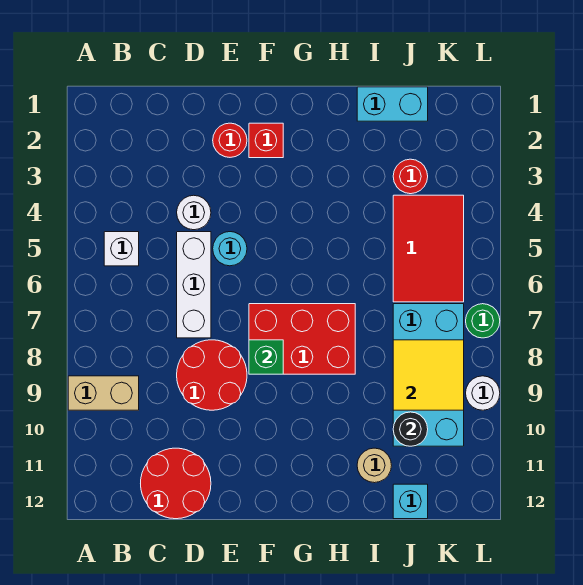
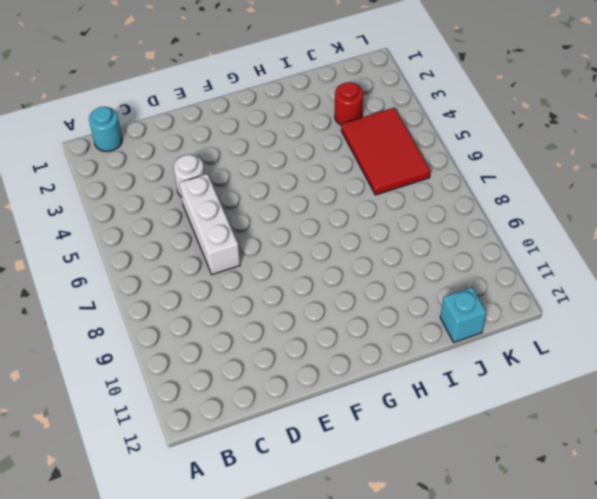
cyan round brick B1 level 1 -> cyan round brick E5 level 1
none -> tan brick A9:B9 level 1
none -> white brick B5 level 1
none -> red round brick C11:D12 level 1

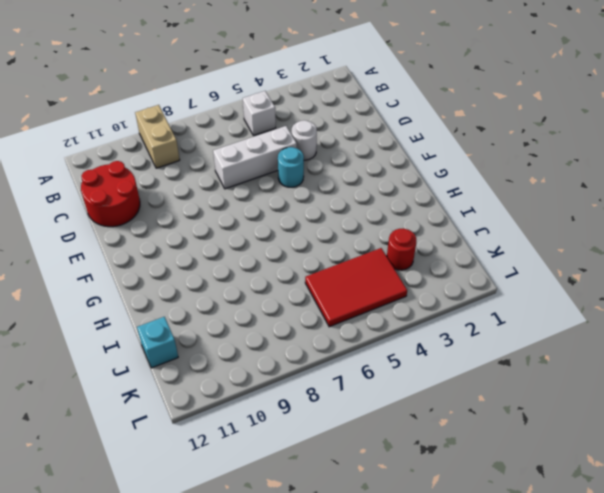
none -> red round brick D8:E9 level 1
none -> red round brick E2 level 1
none -> red brick F2 level 1

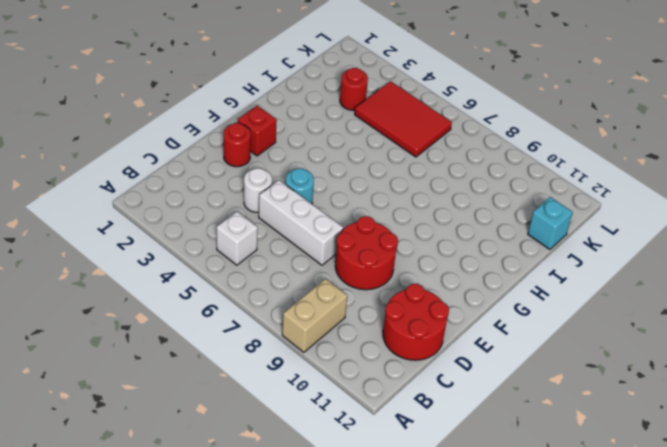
none -> red brick F7:H8 level 1
none -> cyan brick I1:J1 level 1
none -> tan round brick I11 level 1

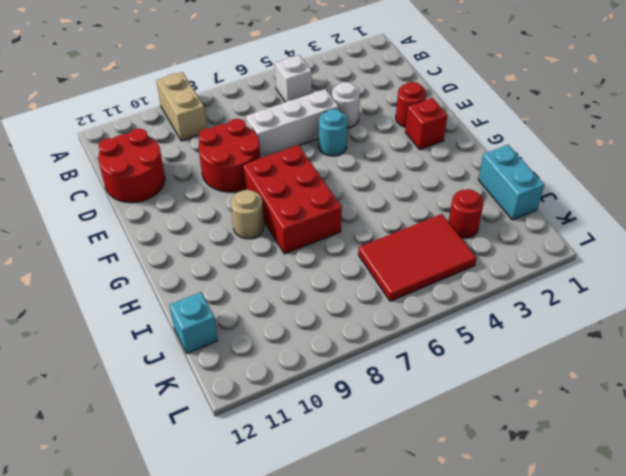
tan round brick G9 level 1 -> tan round brick I11 level 1
none -> cyan brick J7:K10 level 1
none -> green round brick L7 level 1
none -> white round brick L9 level 1

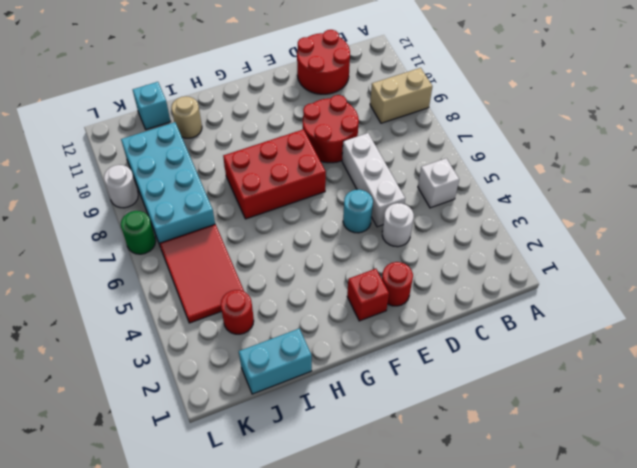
none -> green brick F8 level 2
none -> yellow tile J8:K9 level 2
none -> black round brick J10 level 2

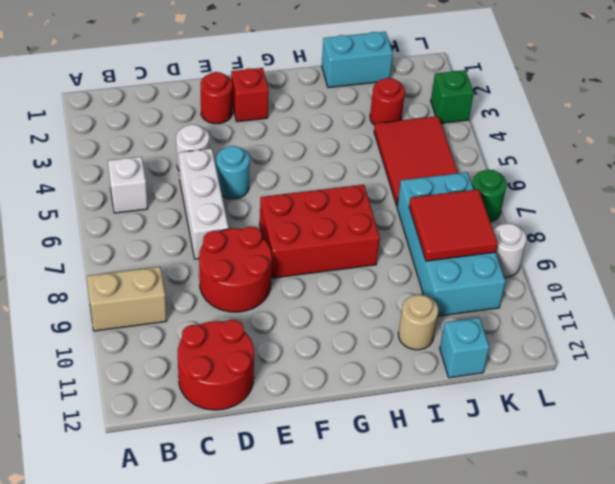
red tile J8:K9 level 2 -> yellow tile J8:K9 level 2
green brick L3 level 1 -> green brick F8 level 2
none -> black round brick J10 level 2

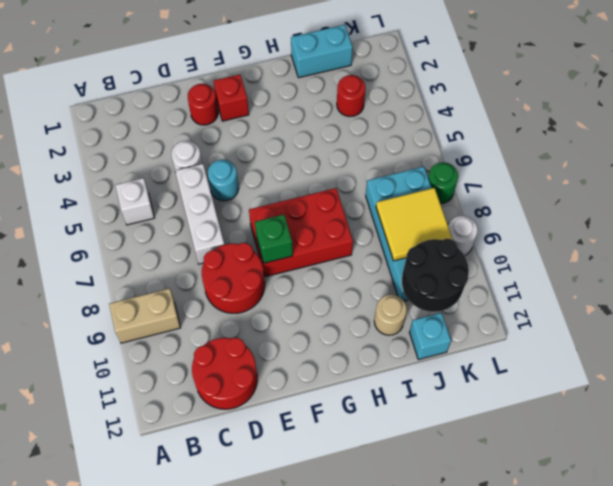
black round brick J10:K11 level 2 -> black round brick J10 level 2
none -> red tile J4:K6 level 1

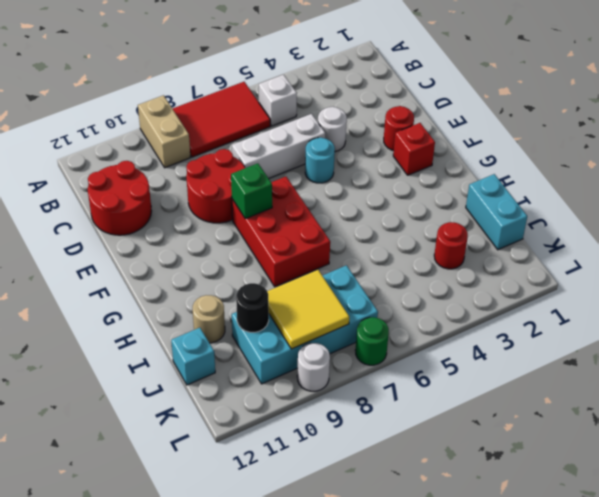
red tile A6:B8 level 1 -> red tile J4:K6 level 1

